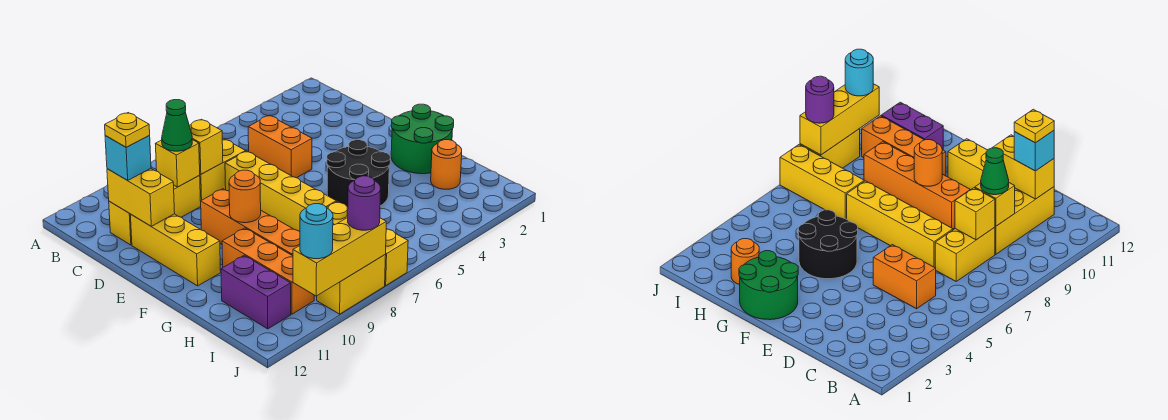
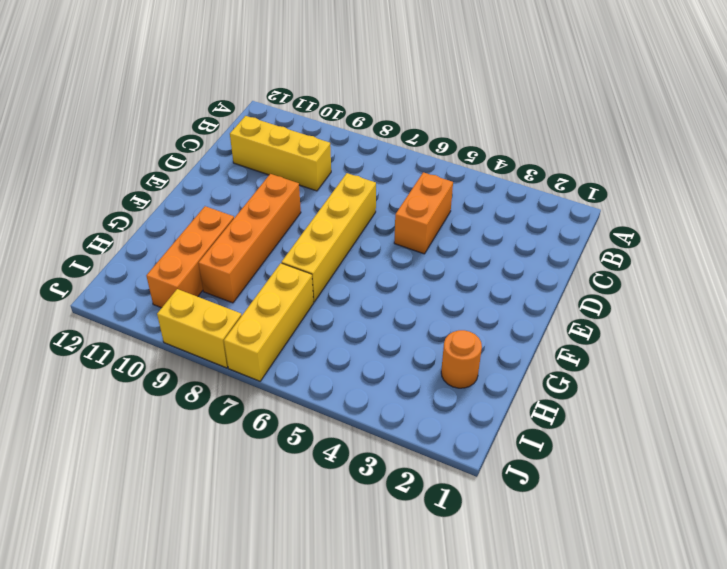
none -> yellow brick C7:C8 level 1
none -> yellow brick D11:F11 level 1
none -> green round brick F1:G2 level 1

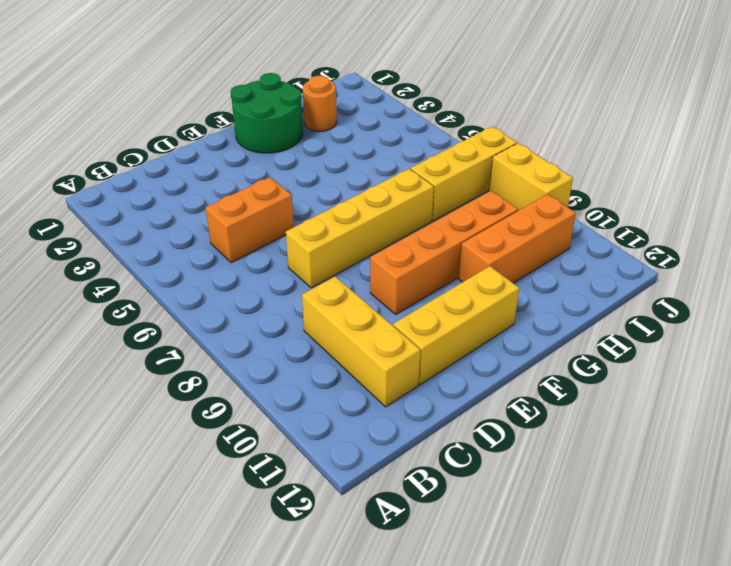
none -> yellow brick C7:C8 level 1
none -> black round brick F4:G5 level 1
none -> purple brick H11:I11 level 1

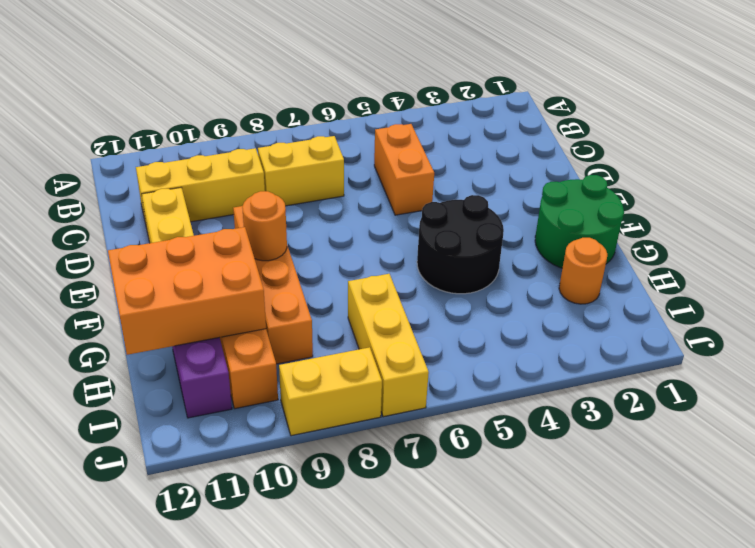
orange brick G10:H12 level 2 -> none
none -> yellow brick D7:G7 level 1
none -> yellow brick C8 level 2
none -> yellow brick C9 level 2

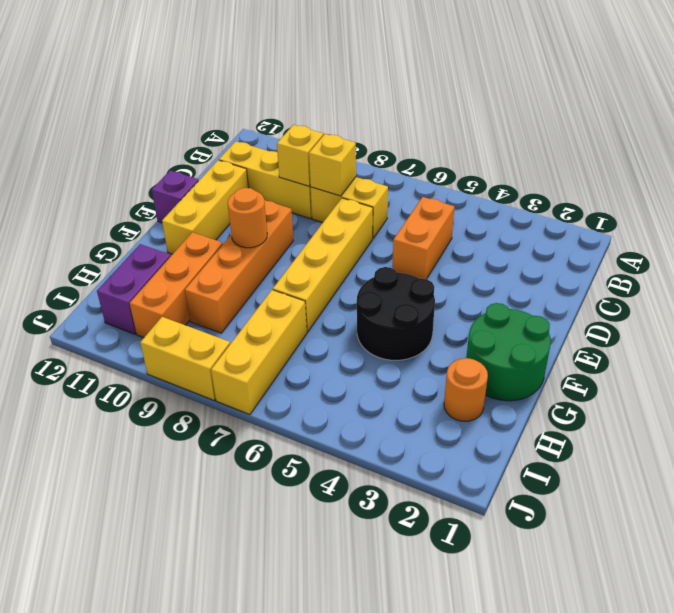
purple brick E12 level 1 -> none
none -> yellow brick C11:D11 level 2
none -> yellow brick J8:J10 level 2
none -> green cone C9 level 3

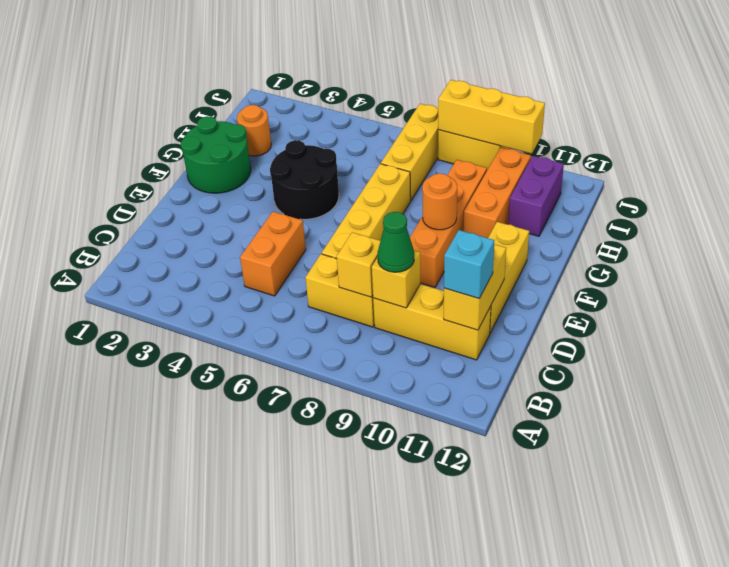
none -> purple round brick J8 level 3
none -> cyan round brick J10 level 3
none -> yellow plate C11 level 4

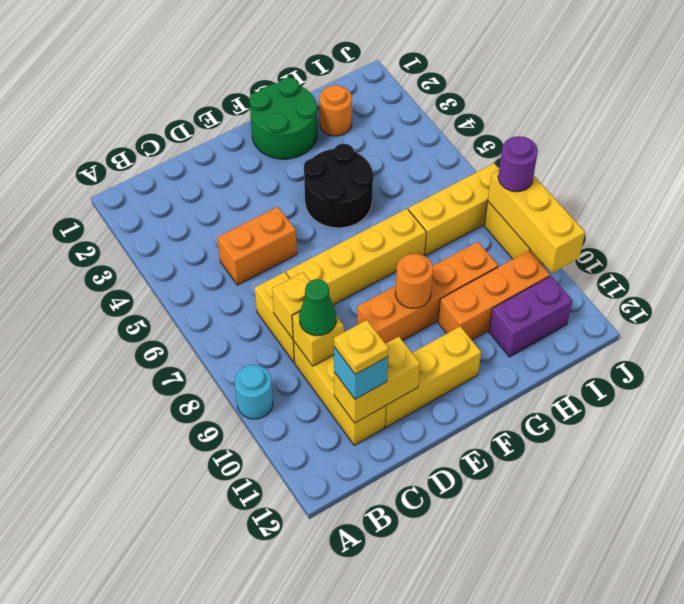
cyan round brick A9 level 1 -> cyan round brick J10 level 3

